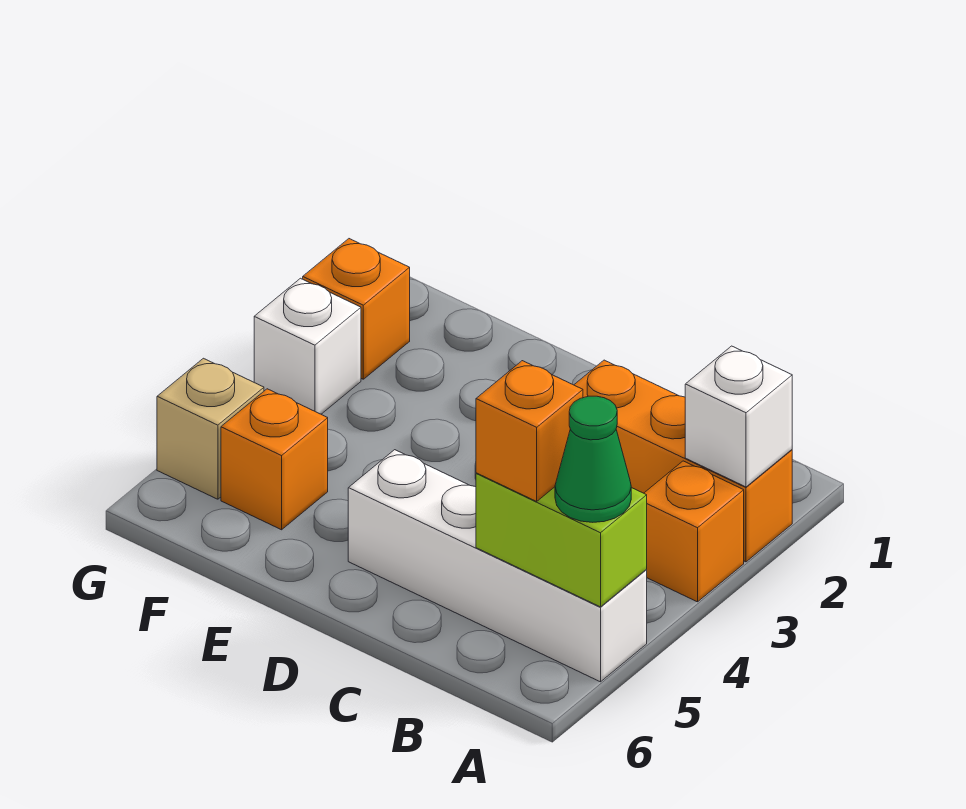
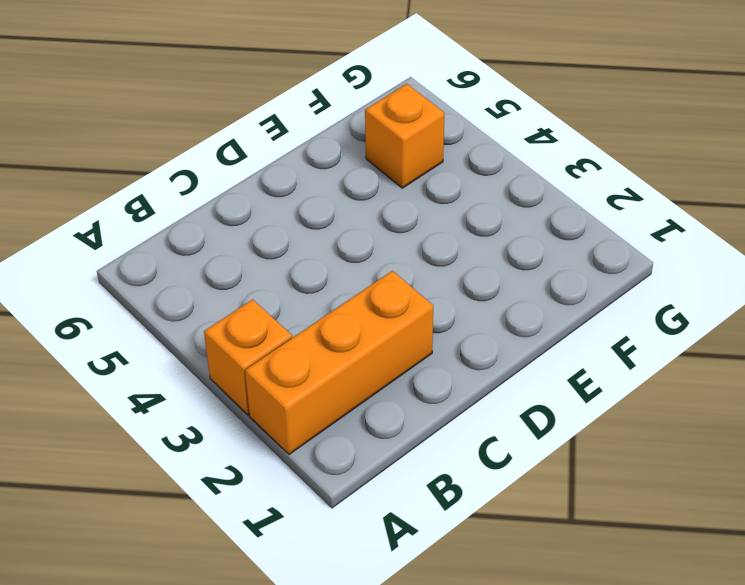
none -> white brick A5:D5 level 1
none -> orange brick G2 level 1

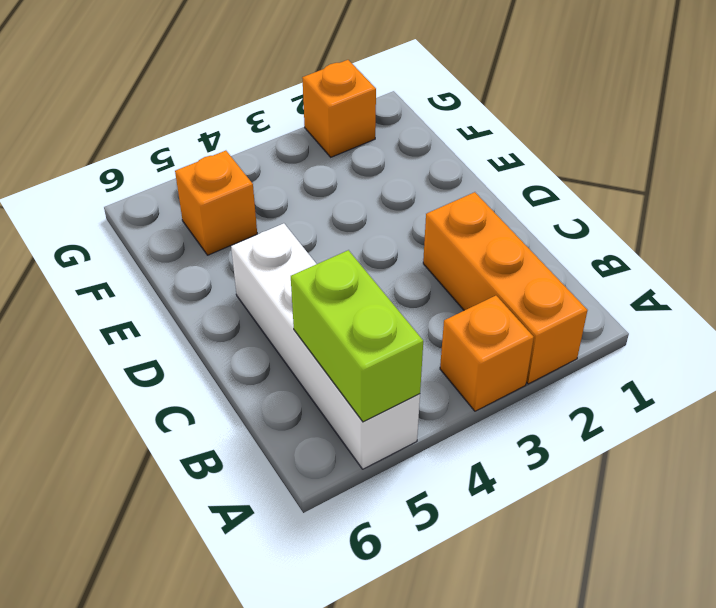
none -> white brick G3 level 1
none -> tan brick G5 level 1

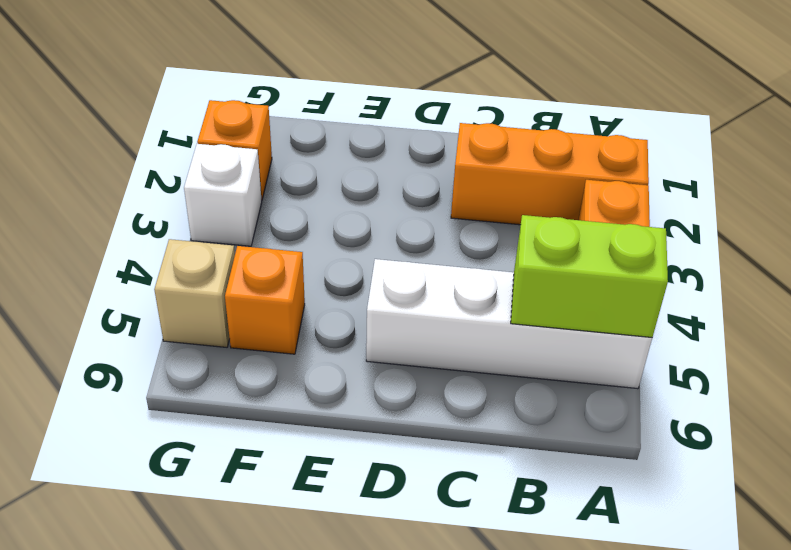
none -> white brick A2 level 2
none -> green cone A5 level 3

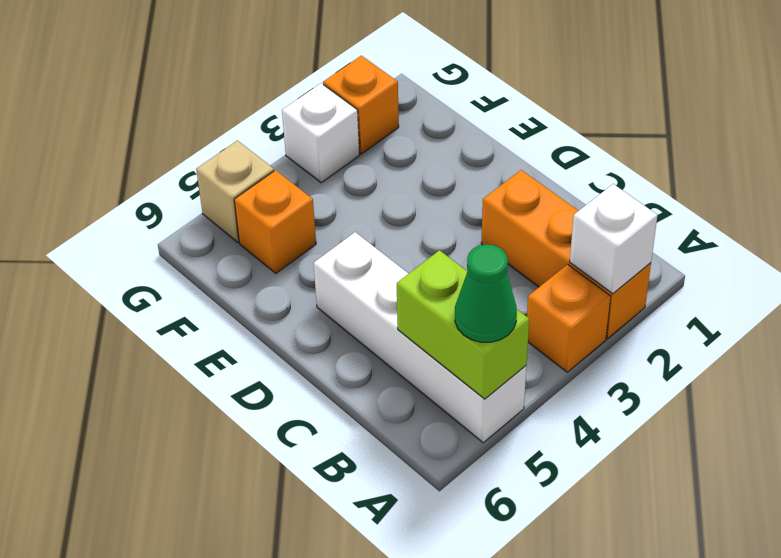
none -> orange brick B5 level 3

